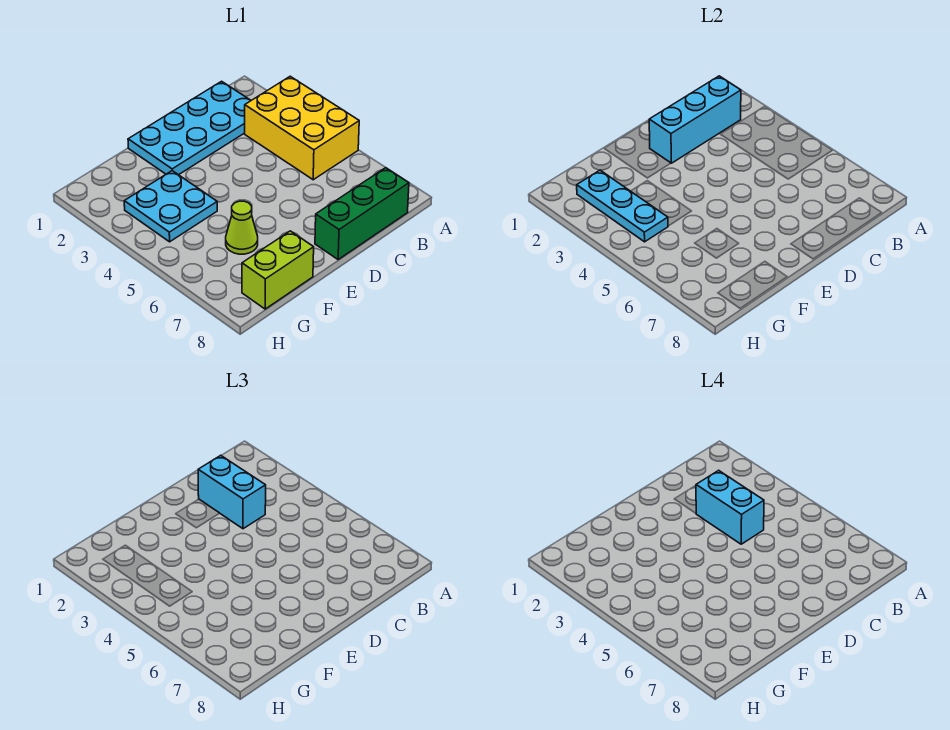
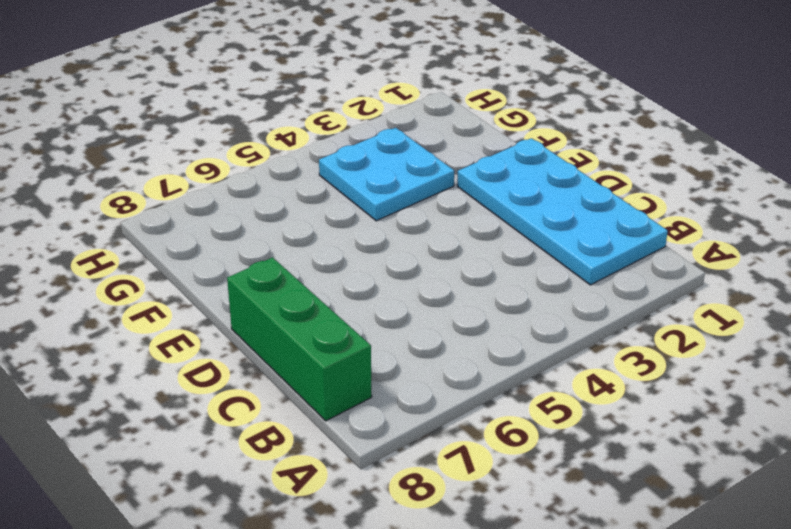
none -> yellow brick A3:B5 level 1
none -> lime cone F6 level 1

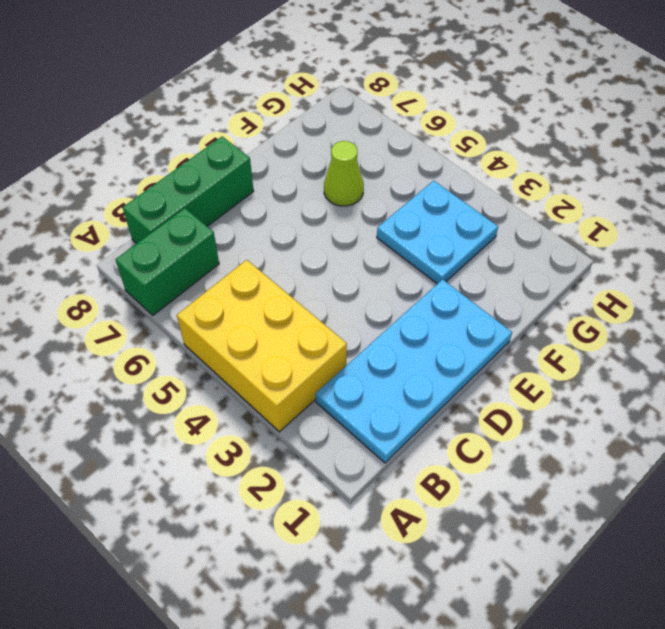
green brick A7:B7 level 1 -> none
none -> lime brick F8:G8 level 1
none -> cyan brick B2:D2 level 2

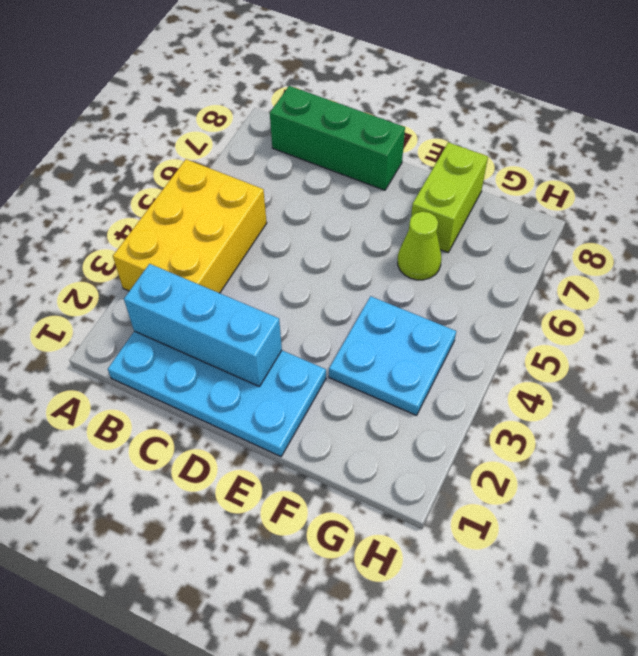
lime brick F7:F8 level 1 -> lime brick F8:G8 level 1
none -> cyan plate G2:G4 level 2
none -> cyan brick C2:C3 level 3

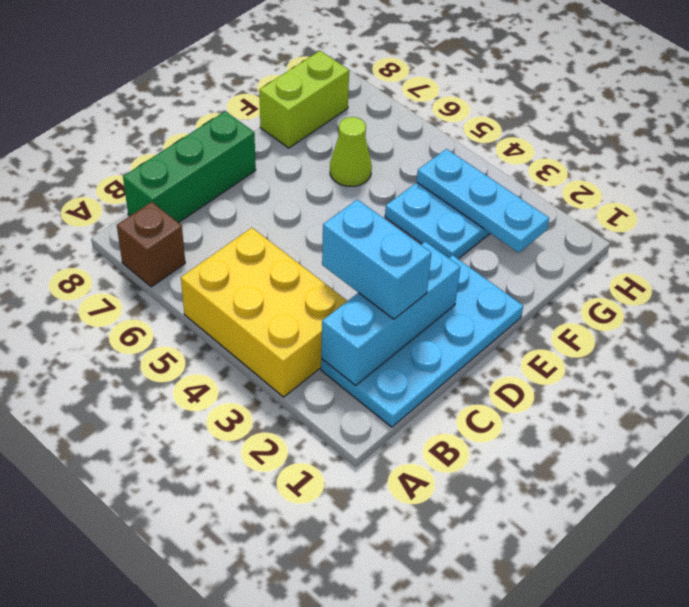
brown brick A7 level 1 -> none
none -> cyan brick C3:C4 level 4

